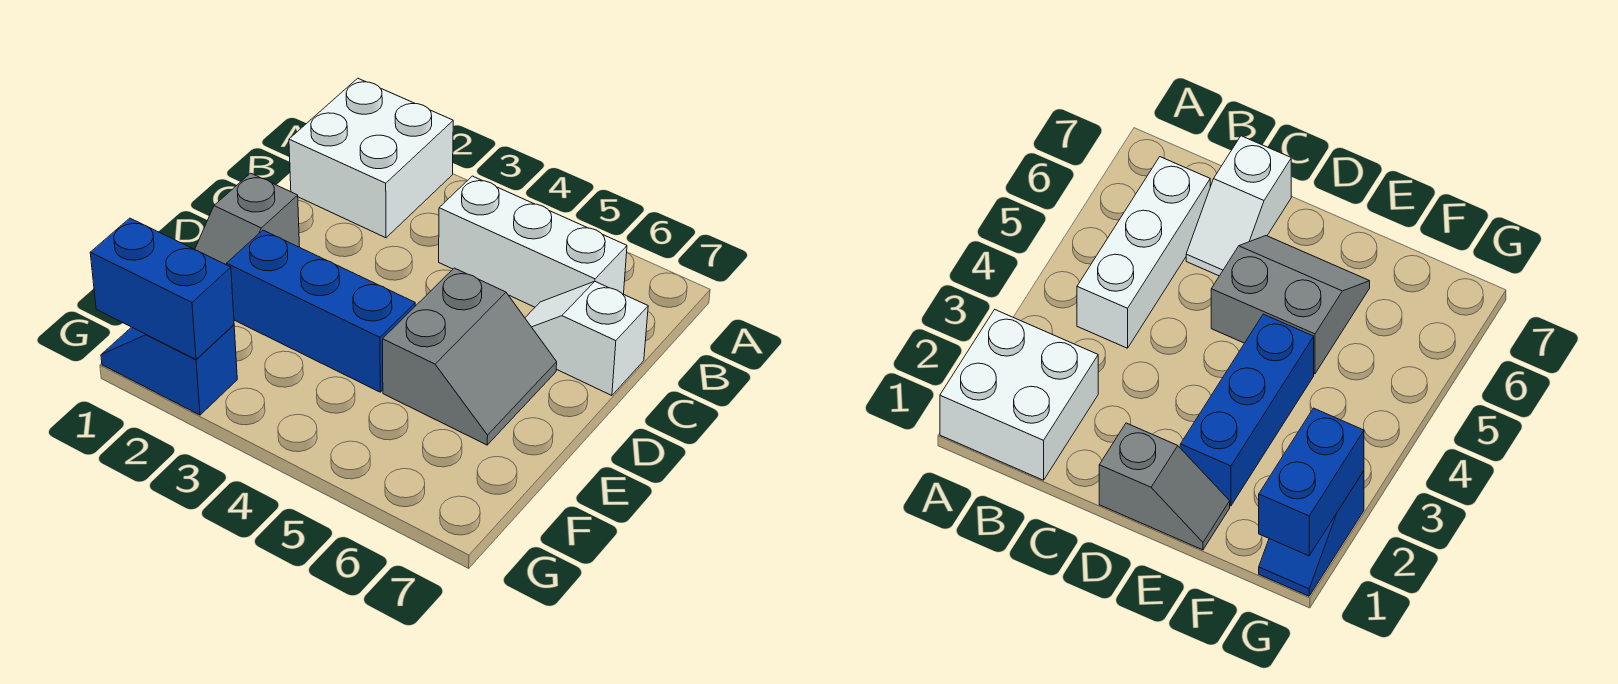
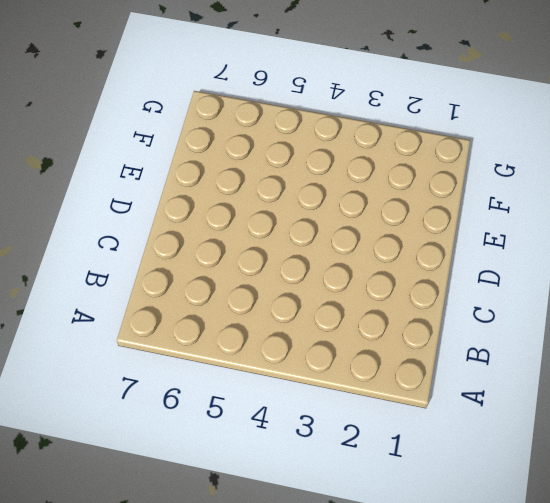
none -> white brick A1:B2 level 1
none -> white brick B4:B6 level 1

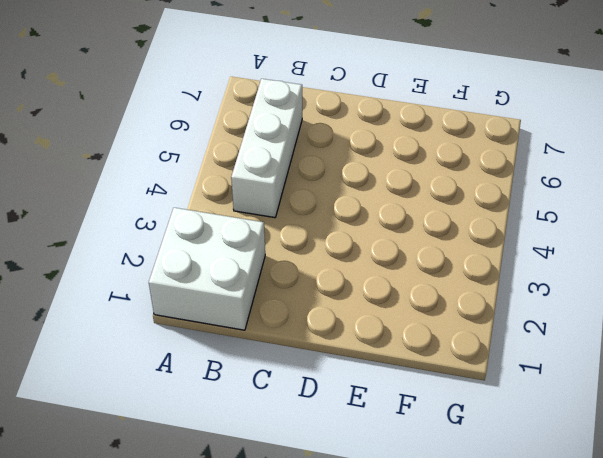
none -> white slope C6:C7 level 1 top 7
none -> grey slope D1:E1 level 1 top D

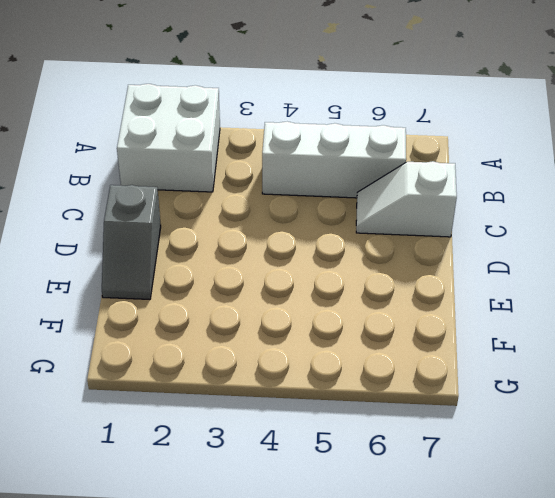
none -> grey slope D5:E6 level 1 top 5
none -> blue brick E2:E4 level 1

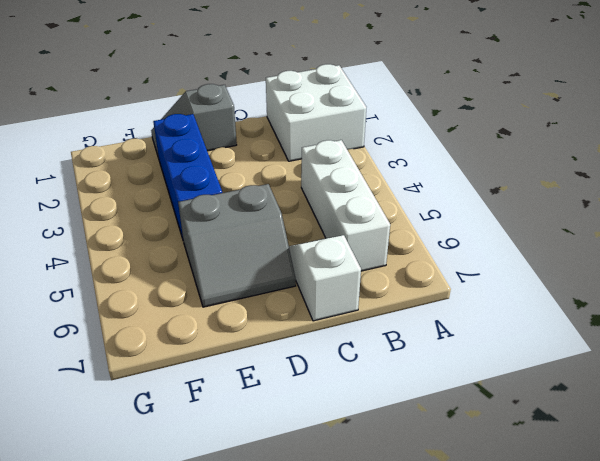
none -> blue slope G1:G2 level 1 top 2
none -> blue brick G1:G2 level 2

